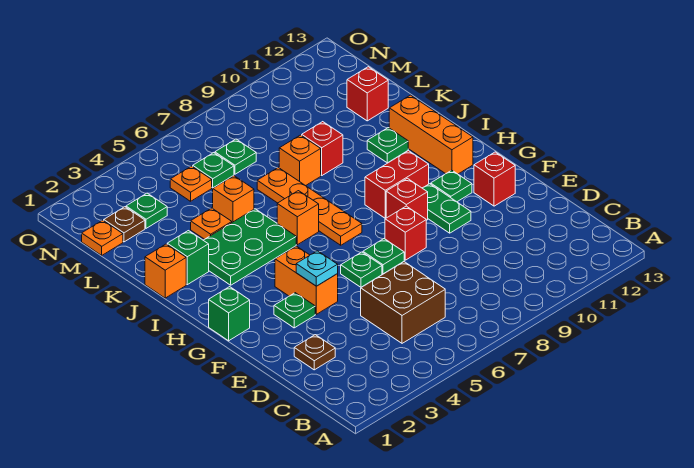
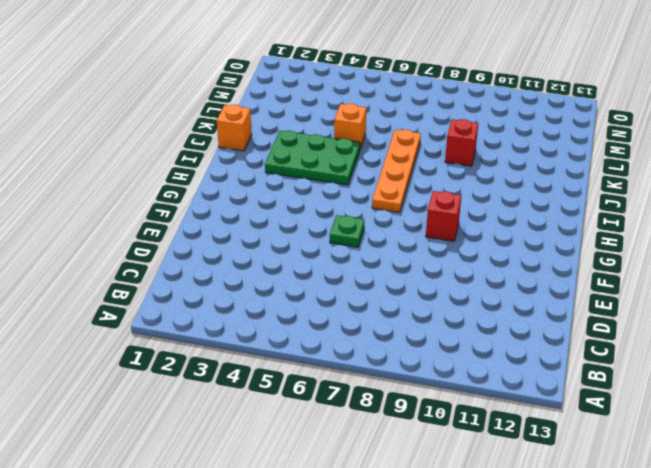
none -> brown brick C5:D6 level 1
none -> brown plate D2 level 1
none -> green plate F3 level 1
none -> orange brick F4:G4 level 1

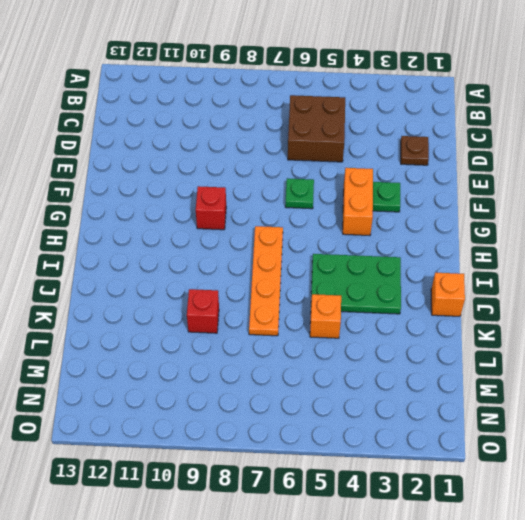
none -> green plate F7 level 1
none -> red brick F8 level 1
none -> green plate F10:G10 level 1
none -> red brick F12 level 1

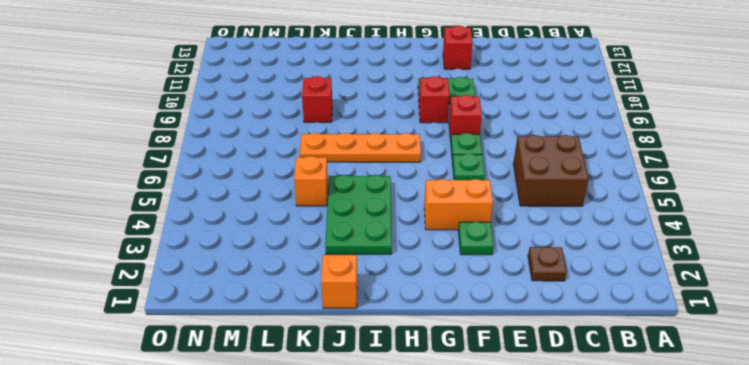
none -> green brick G1 level 1
none -> green plate G11 level 1
none -> red brick H9:H10 level 1
none -> orange brick H12:J12 level 1

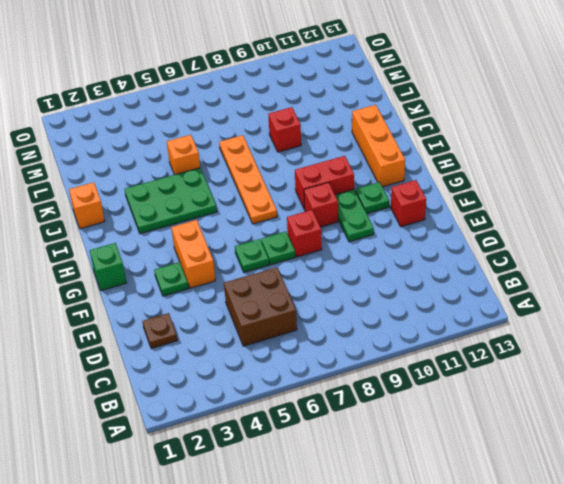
none -> orange brick I6 level 1
none -> green brick J2 level 1
none -> green plate J11 level 1
none -> orange plate K4 level 1

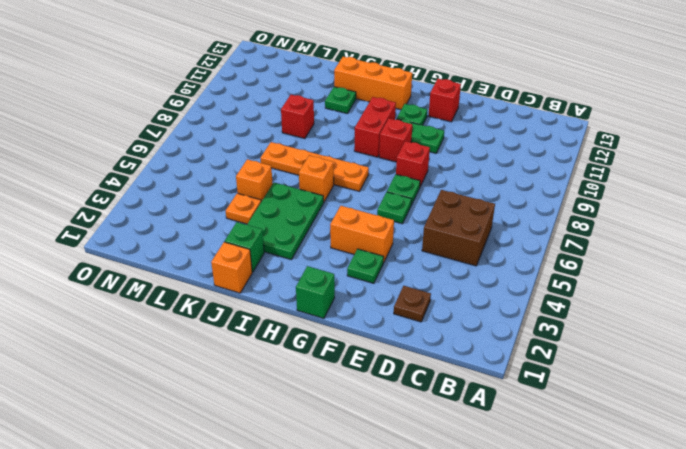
none -> orange brick K8 level 1
none -> red brick L12 level 1
none -> orange plate M1 level 1
none -> brown plate M2 level 1

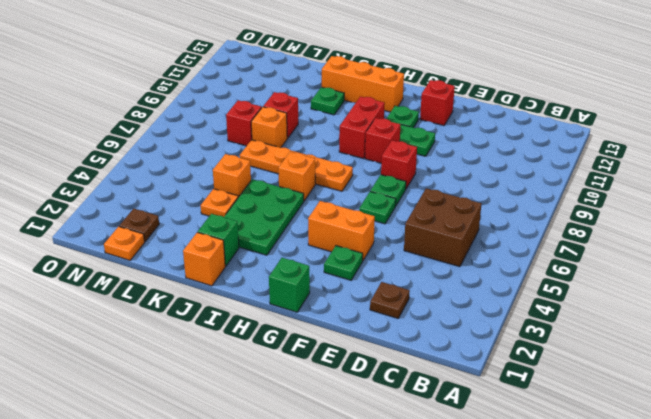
red brick L8 level 1 -> red brick L12 level 1
none -> green plate M3 level 1
none -> orange plate M5 level 1
none -> green plate M6 level 1
none -> green plate M7 level 1

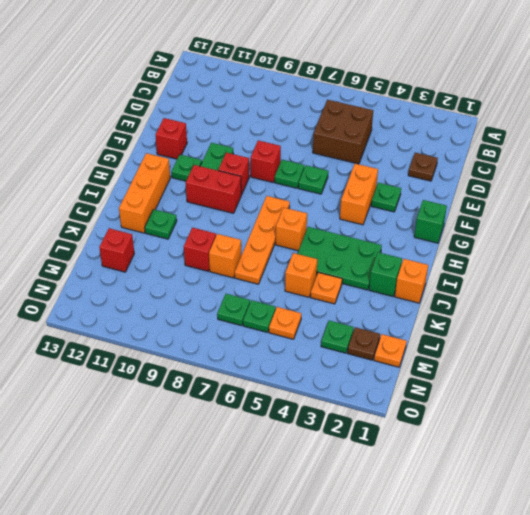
none -> cyan plate F4 level 2

